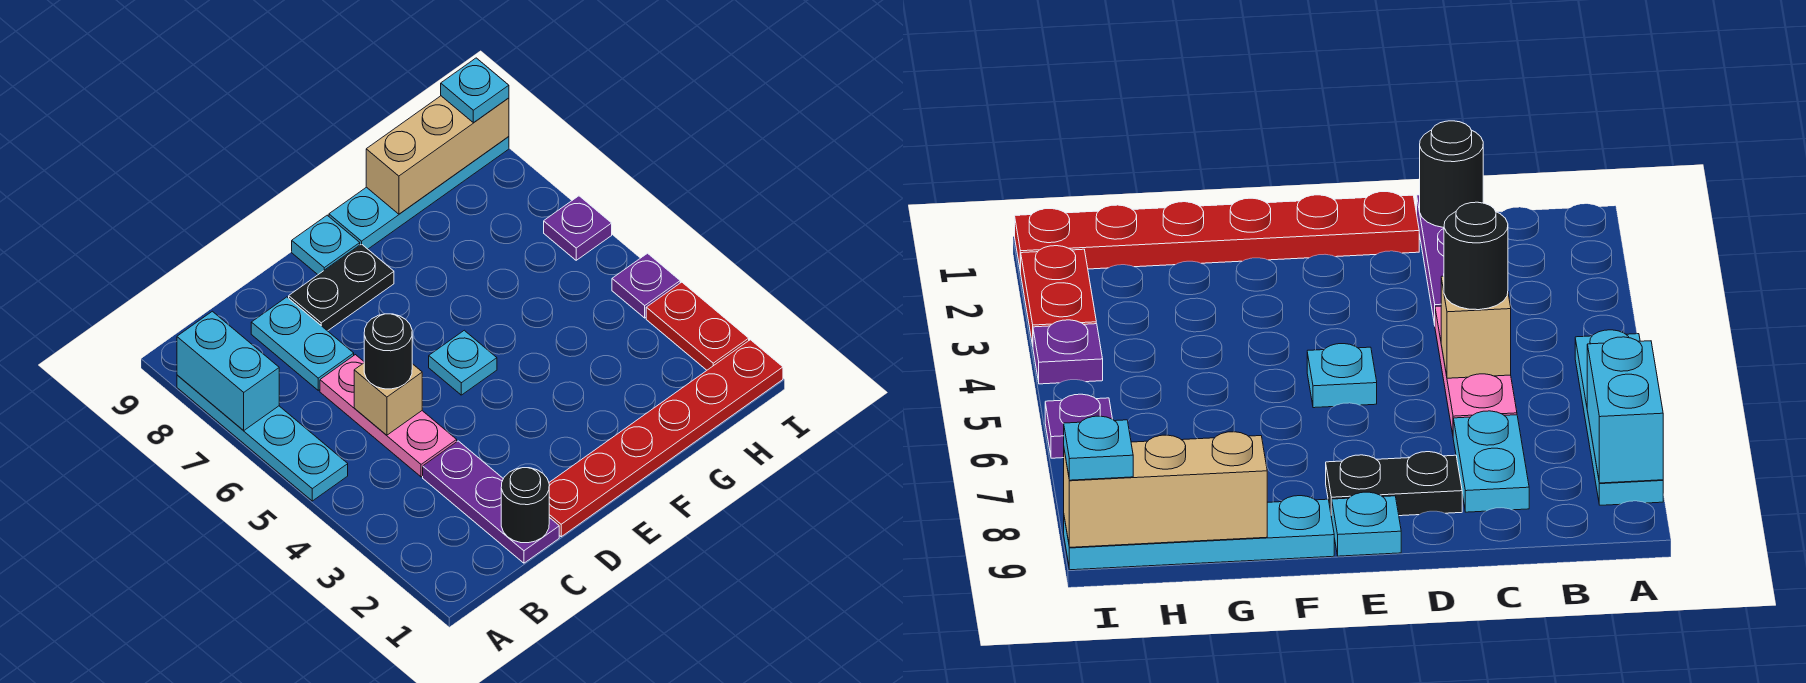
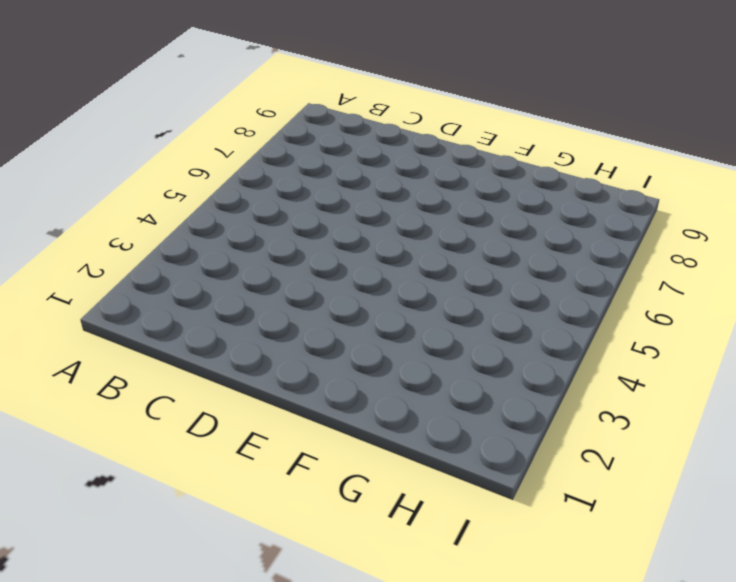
none -> cyan plate A5:A8 level 1
none -> purple plate C1:C3 level 1
none -> pink plate C4:C6 level 1

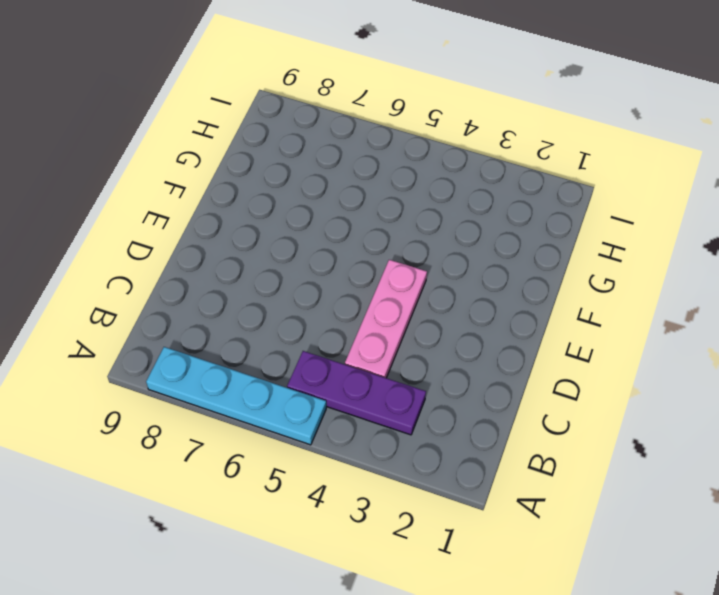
purple plate B3:B5 level 1 -> purple plate C1:C3 level 1
pink plate C4:E4 level 1 -> pink plate C4:C6 level 1
none -> cyan plate C7:C8 level 1
none -> red plate D1:I1 level 1
none -> black plate D8:E8 level 1

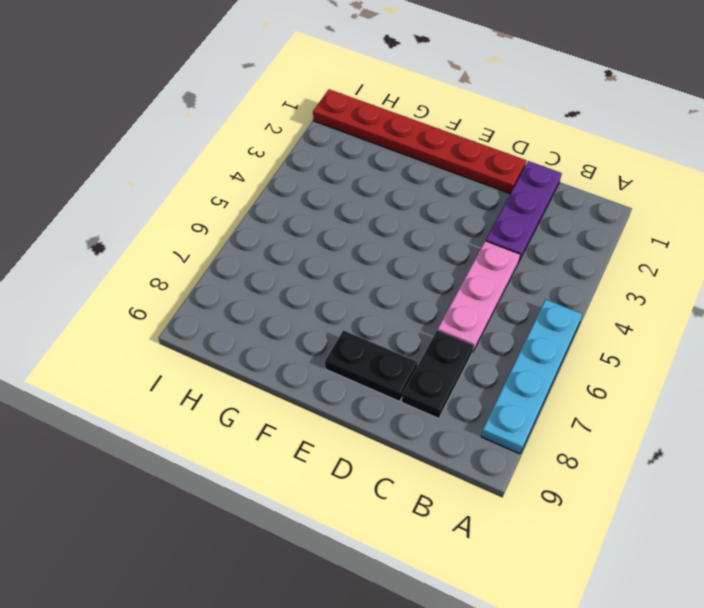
black plate C7:C8 level 1 -> cyan plate C7:C8 level 1
none -> cyan plate E5 level 1
none -> cyan plate E9 level 1
none -> cyan plate F9:I9 level 1

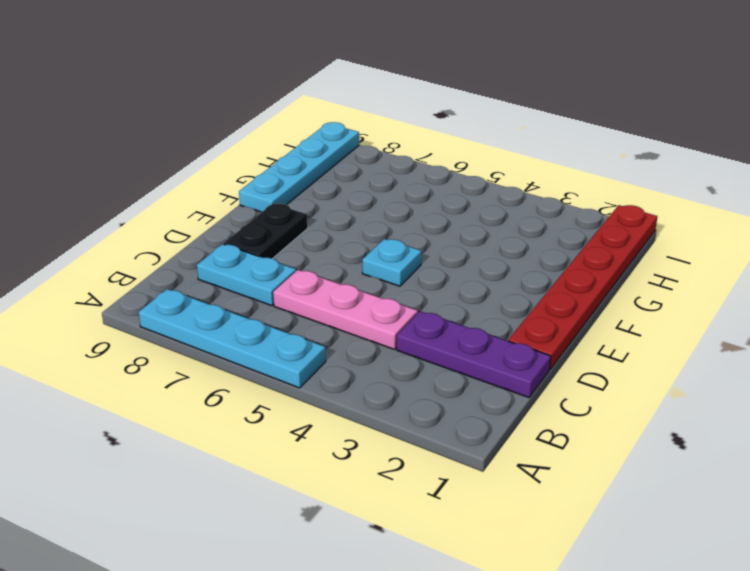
none -> cyan plate E9 level 1
none -> red plate I2:I3 level 1
none -> purple plate I4 level 1

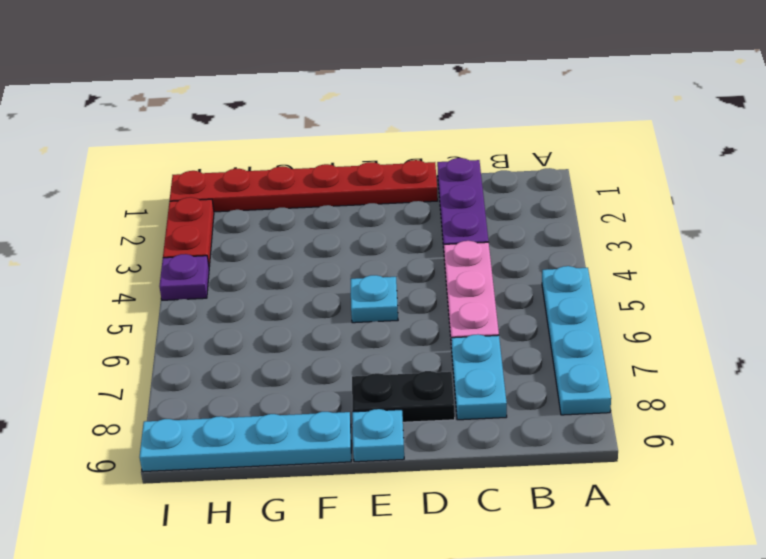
none -> purple plate I6 level 1
none -> cyan brick A7:A8 level 2
none -> black round brick C1 level 2

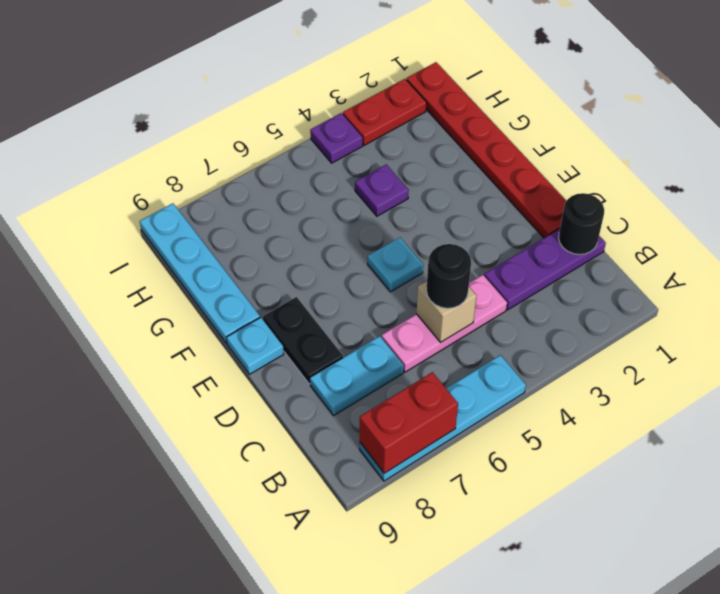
red brick A7:A8 level 2 -> cyan brick A7:A8 level 2
purple plate G4 level 1 -> purple plate I6 level 1
none -> tan brick G9:I9 level 2
none -> cyan plate I9 level 3

